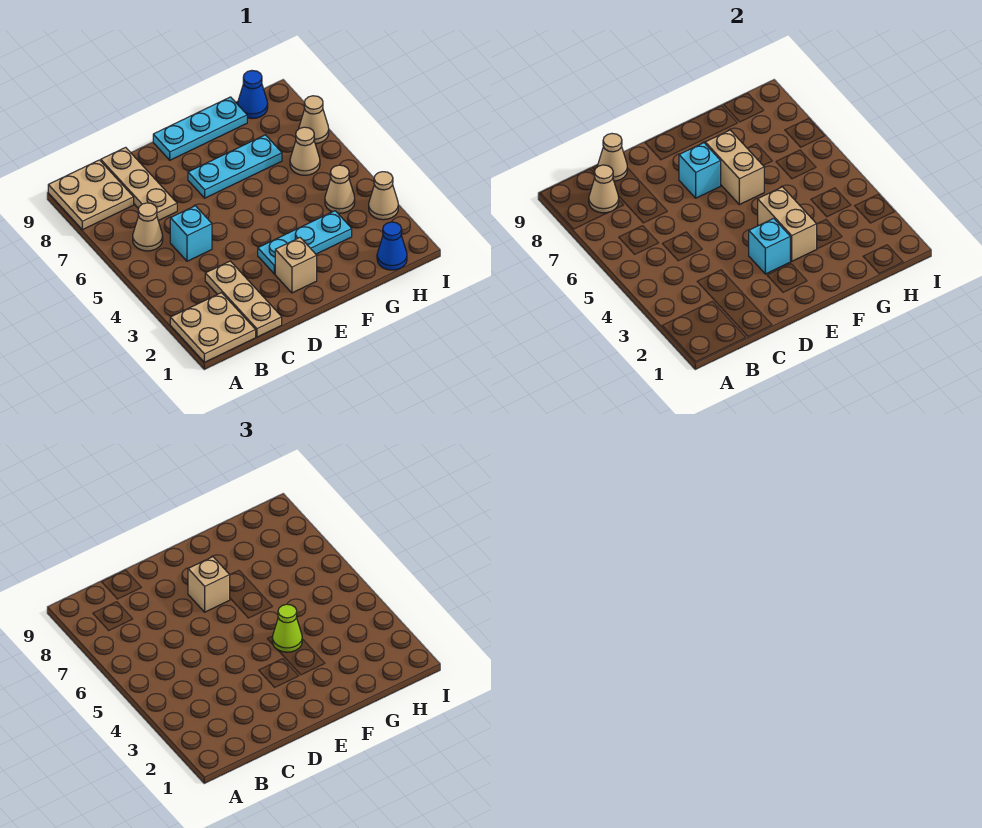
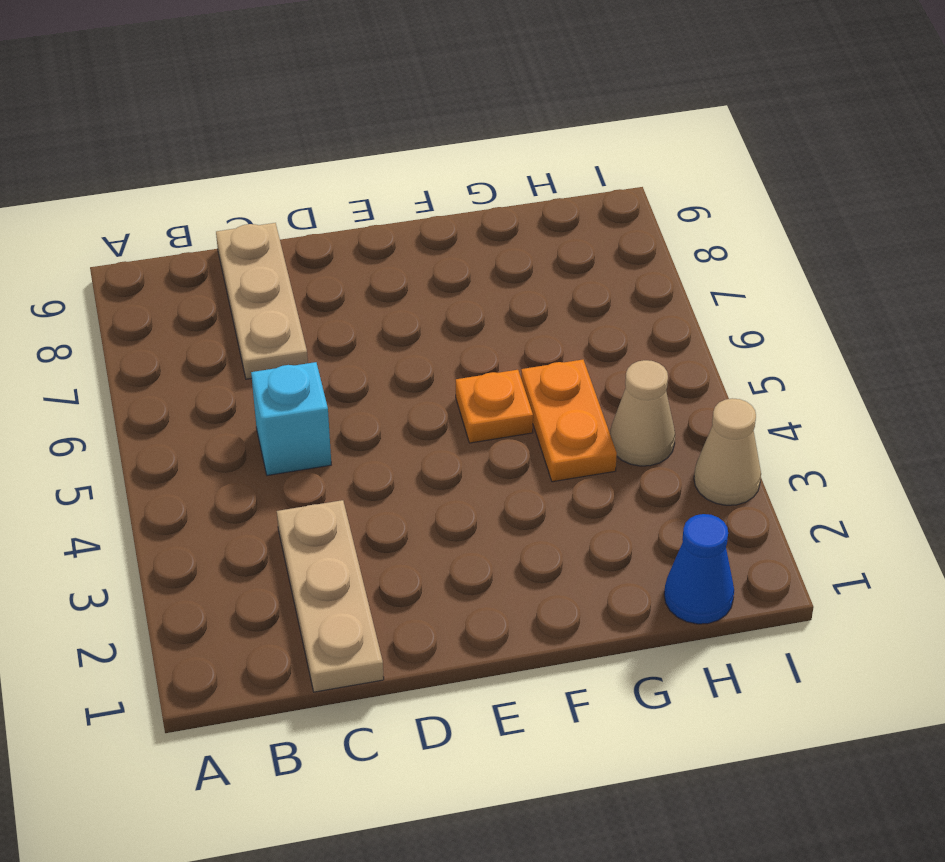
orange plate F5 level 1 -> none
orange plate G4:G5 level 1 -> none
none -> tan plate A1:B2 level 1
none -> tan plate A8:B9 level 1
none -> tan cone B6 level 1

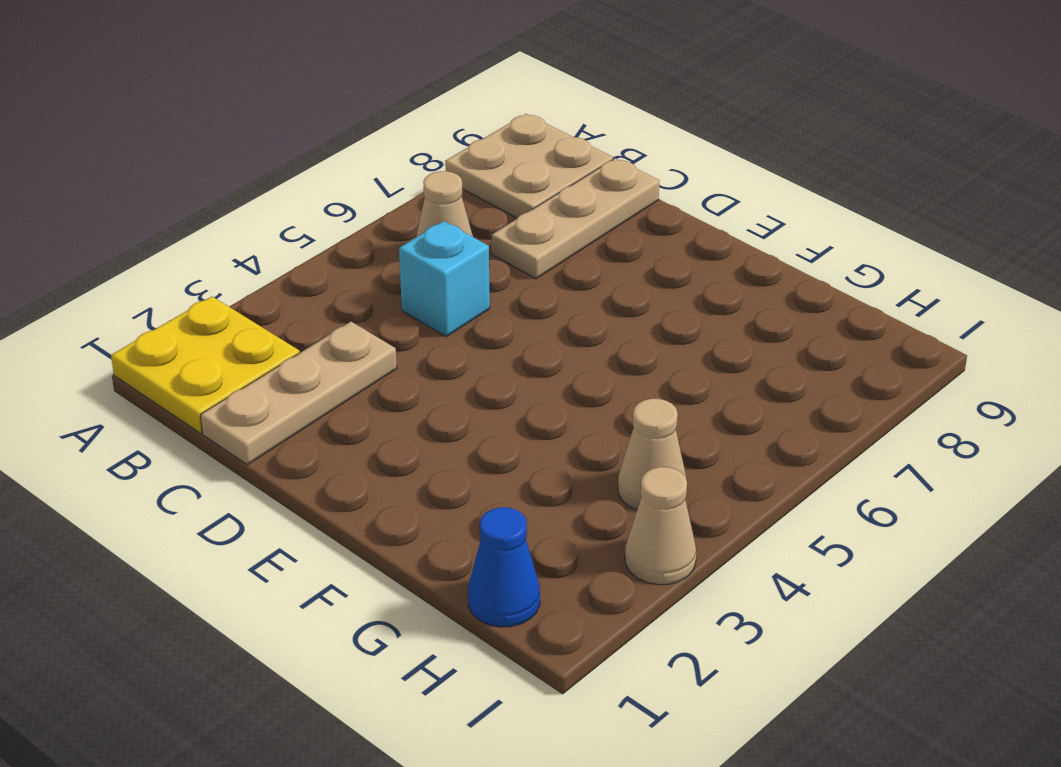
yellow plate A1:B2 level 1 -> tan plate A1:B2 level 1
none -> tan brick E2 level 1
none -> cyan plate E3:G3 level 1
none -> cyan plate E7:G7 level 1

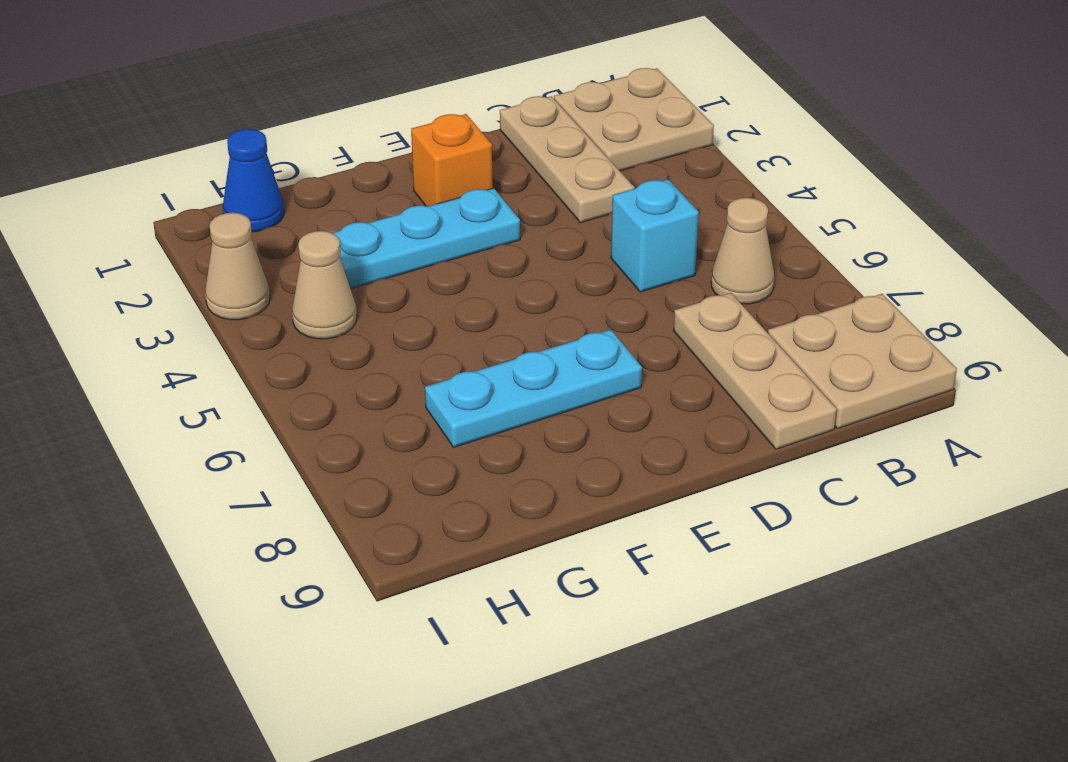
orange brick E2 level 1 -> tan brick E2 level 1
none -> cyan plate E9:G9 level 1
none -> tan cone H6 level 1
none -> blue cone H9 level 1

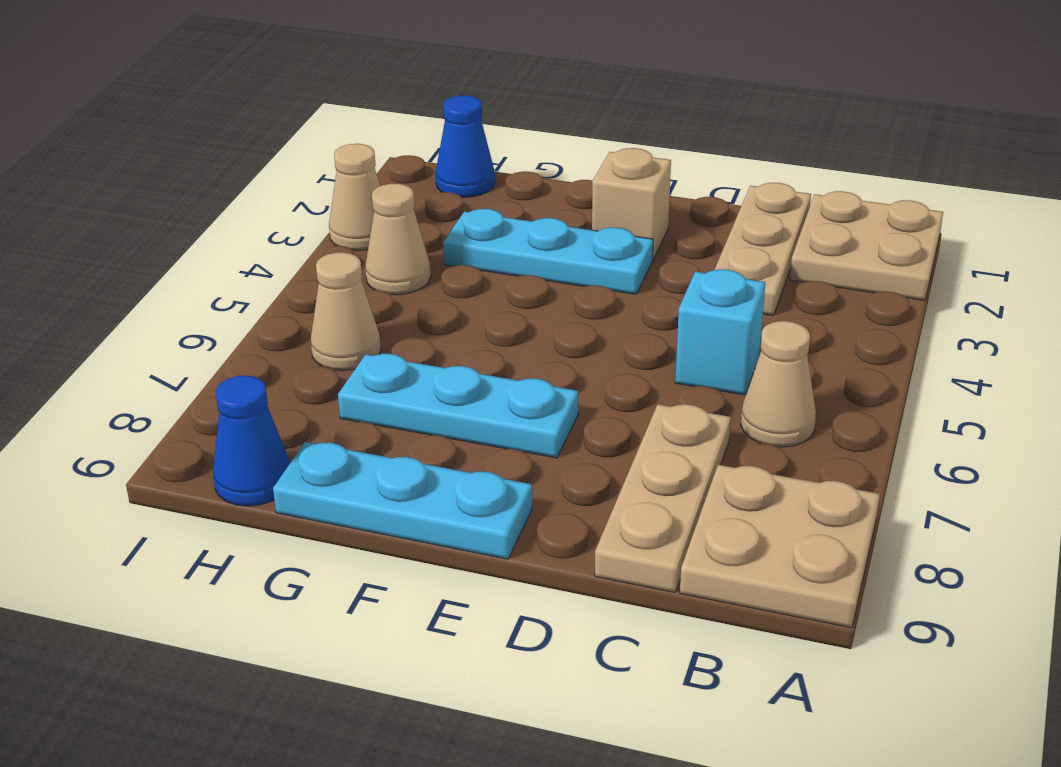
none -> tan cone I7 level 1
none -> tan cone B8 level 2
none -> tan cone C9 level 2

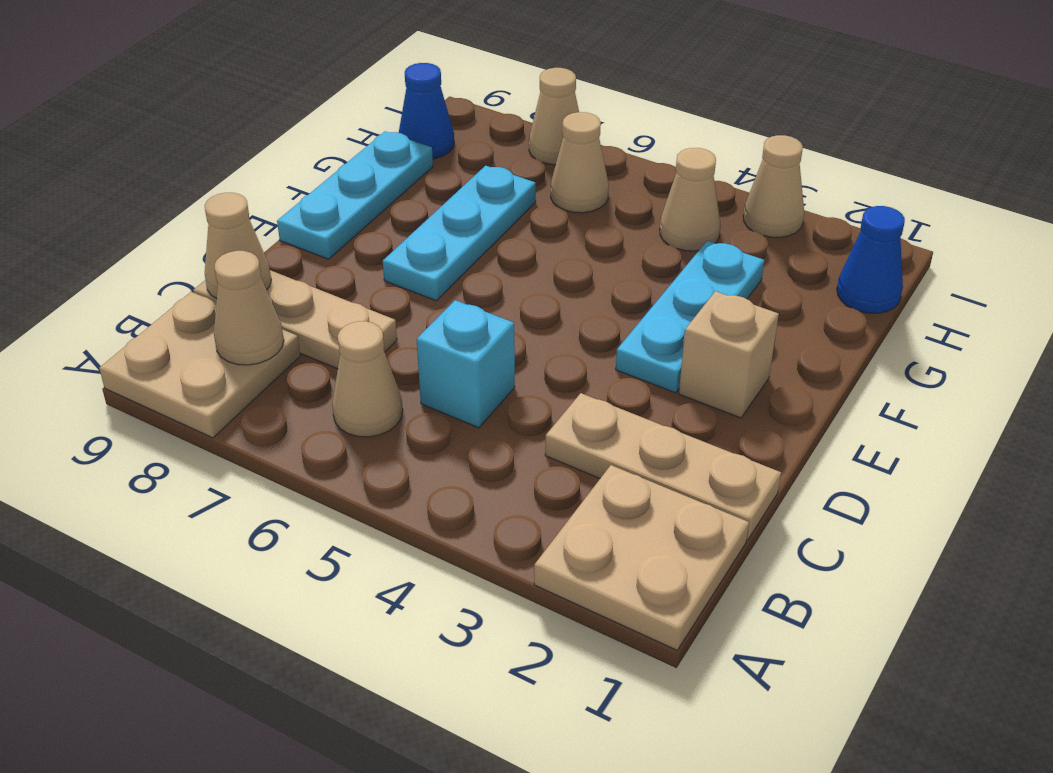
none -> cyan brick E3 level 2
none -> cyan brick E7 level 2
none -> tan brick F3:F4 level 2

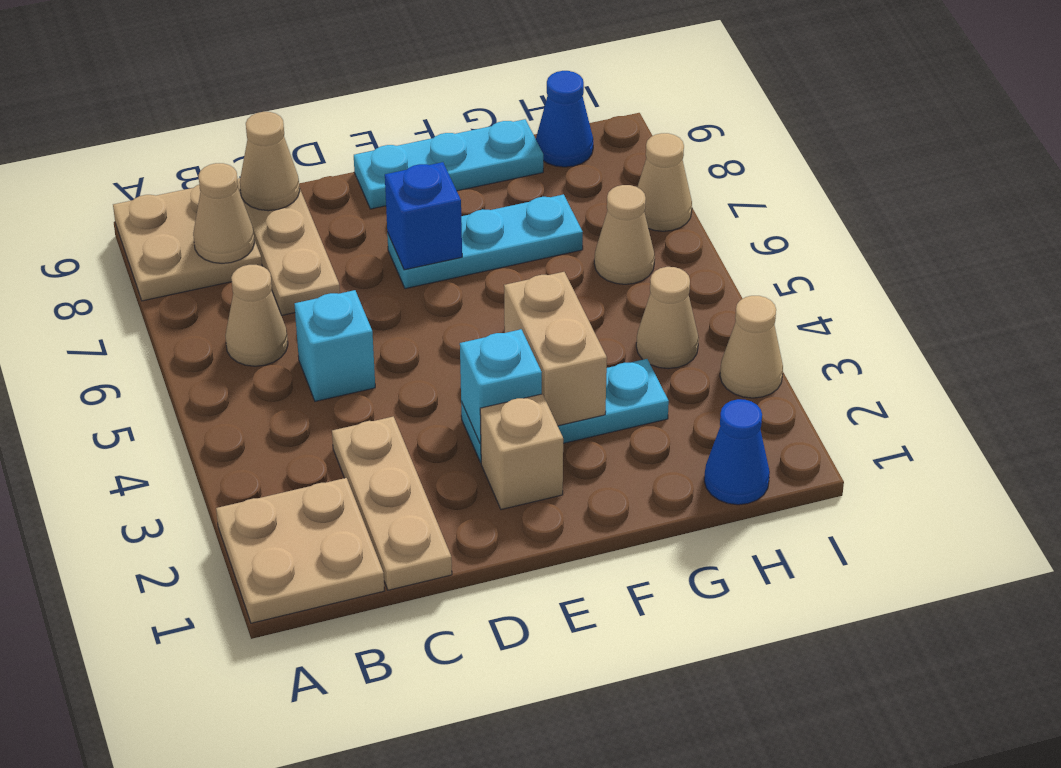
blue brick E7 level 2 -> cyan brick E7 level 2
none -> tan brick F6:F7 level 2
none -> tan brick E7 level 3
none -> lime cone F4 level 3

